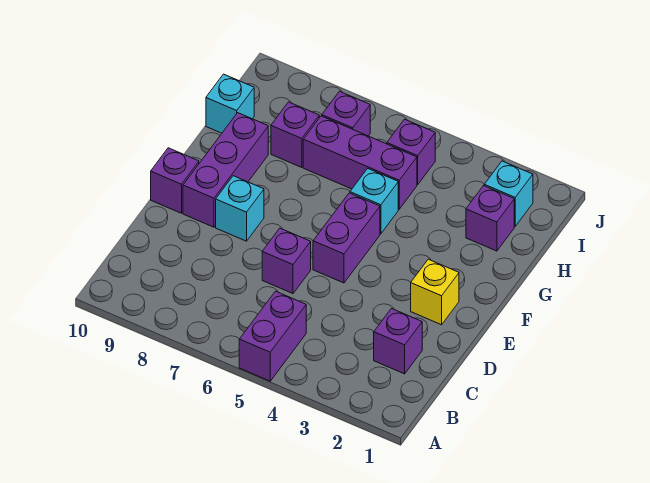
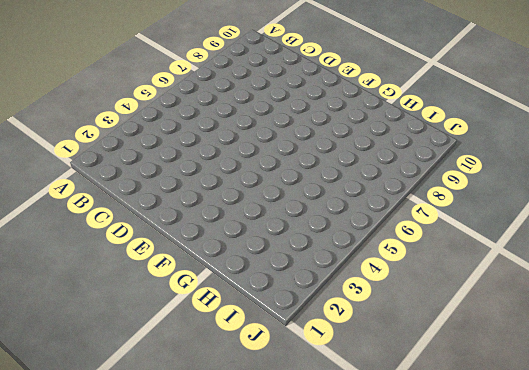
none -> purple brick A5:B5 level 1
none -> purple brick C2 level 1
none -> purple brick D6 level 1

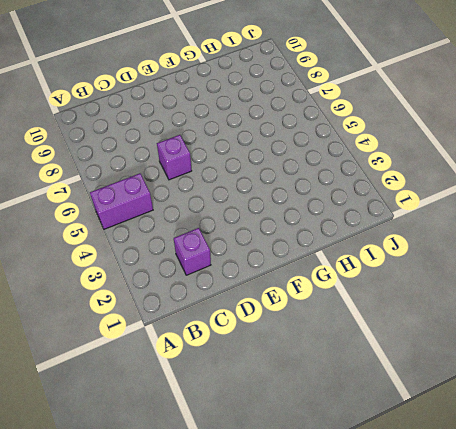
none -> yellow brick E2 level 1
none -> purple brick E5:F5 level 1
none -> cyan brick E8 level 1

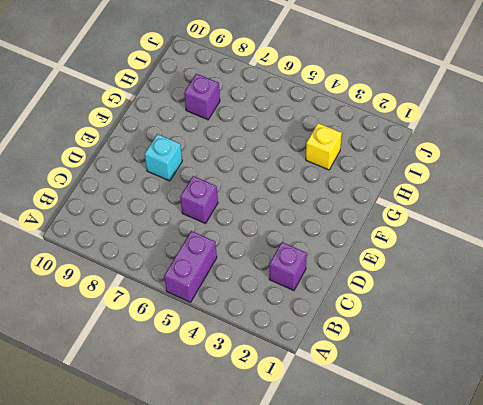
yellow brick H3 level 1 -> yellow brick E2 level 1
none -> purple brick E5:F5 level 1
none -> purple brick E9:G9 level 1
none -> purple brick E10 level 1

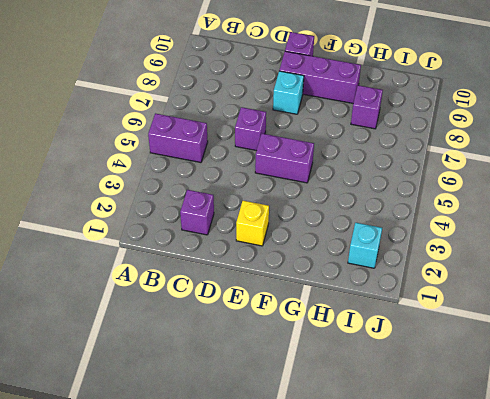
none -> cyan brick G5 level 1
none -> purple brick H2 level 1
none -> purple brick H5:H7 level 1

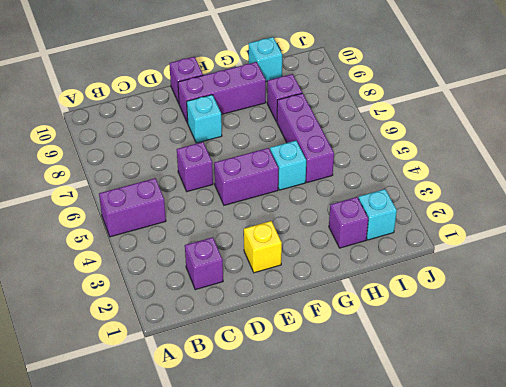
none -> purple brick I5 level 1
none -> purple brick I7 level 1

